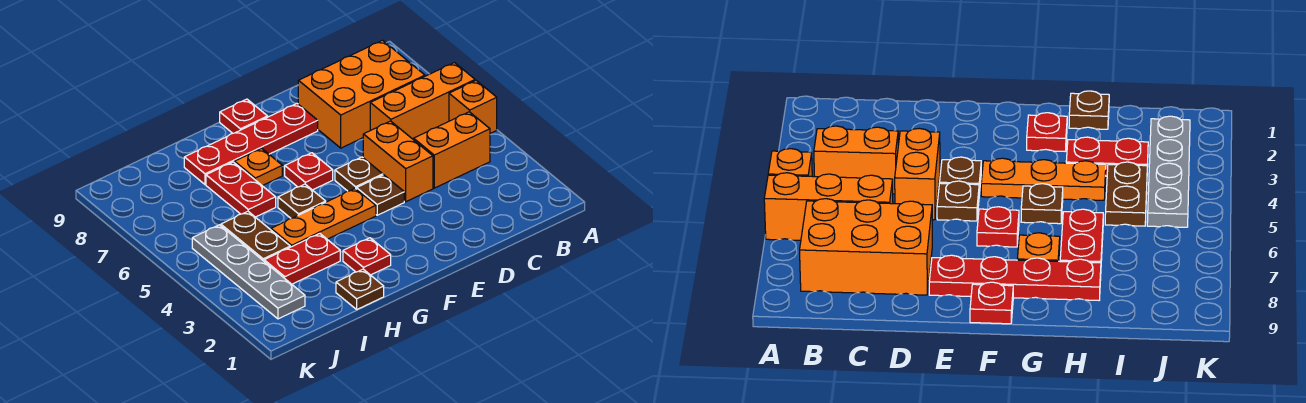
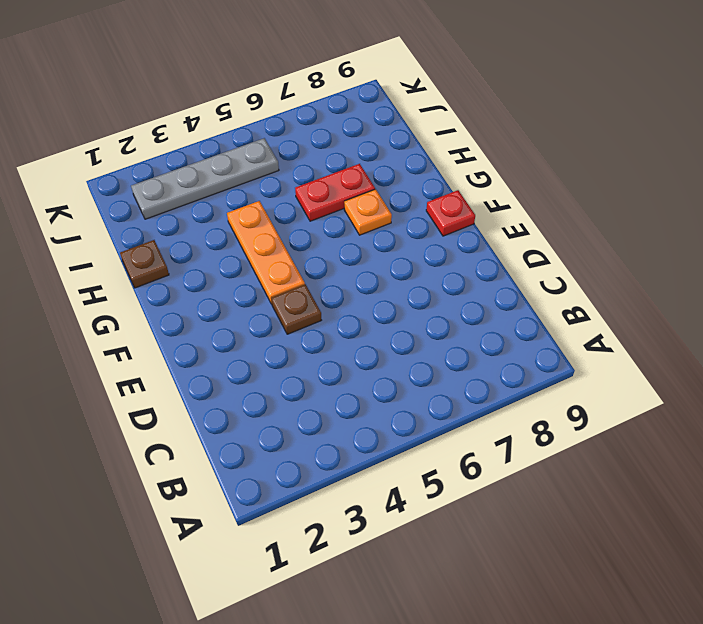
none -> orange brick A5 level 1
none -> orange brick A6:C6 level 1
none -> orange brick B4:C4 level 1

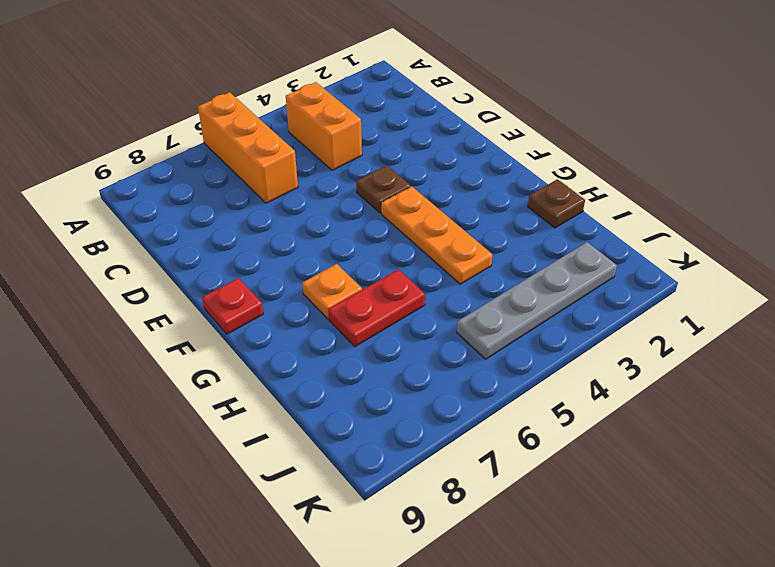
none -> orange brick A5 level 1
none -> orange brick B7:D8 level 1
none -> orange brick D4:D5 level 1

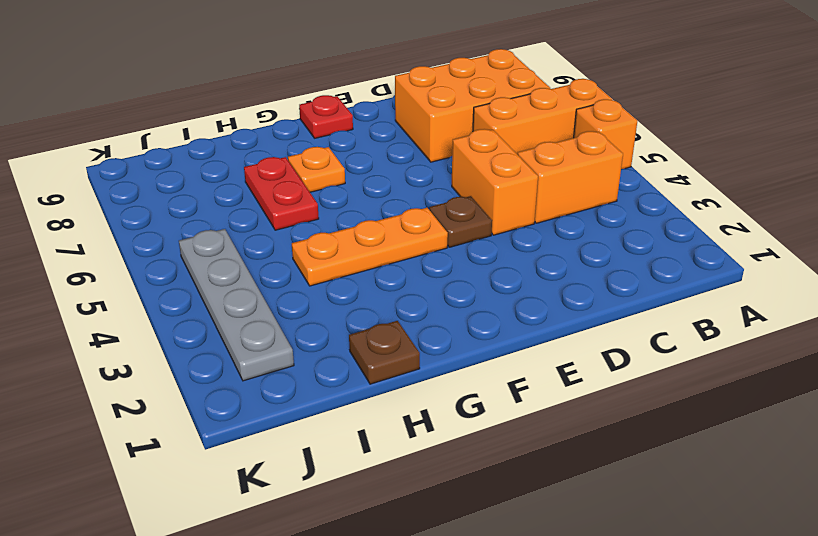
none -> brown plate E5 level 1
none -> red plate E8:H8 level 1
none -> red plate F6 level 1

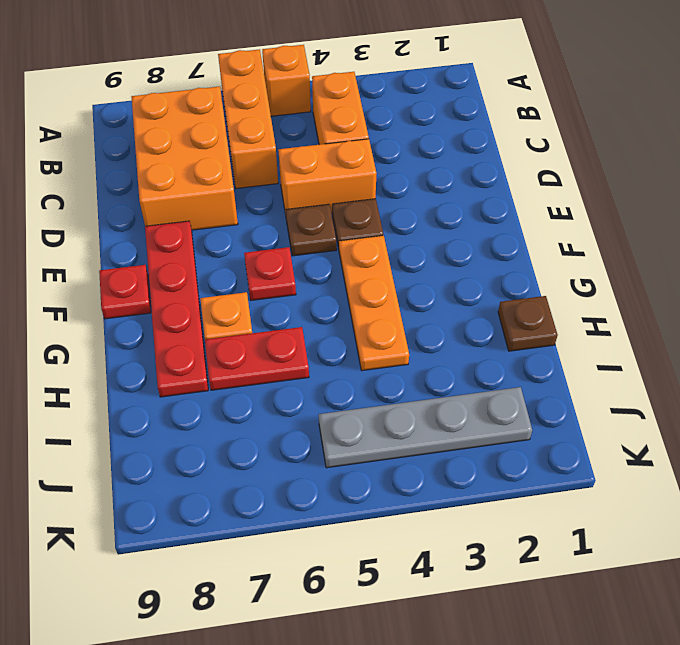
none -> red plate G2 level 1
none -> brown plate G5 level 1
none -> red plate H3:I3 level 1

